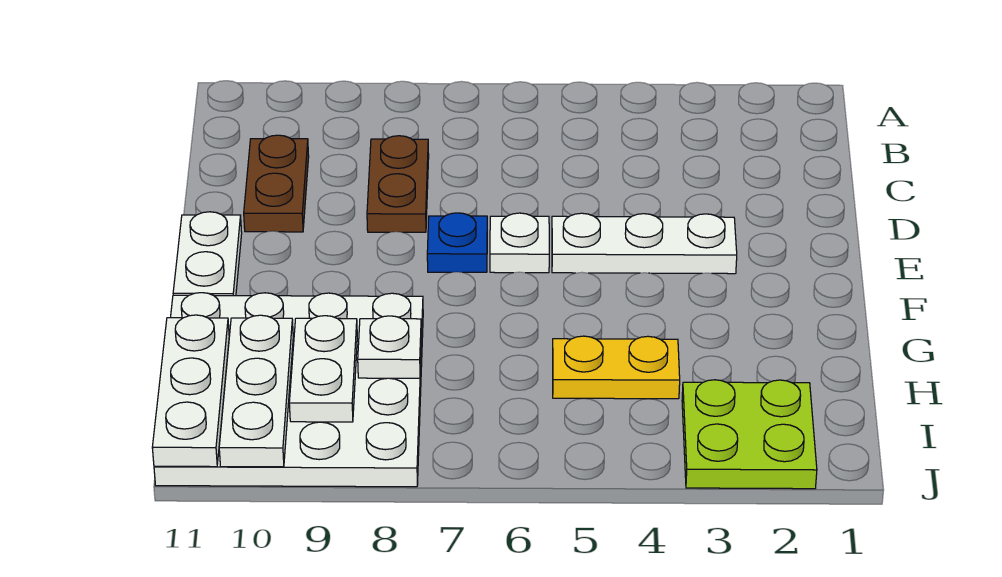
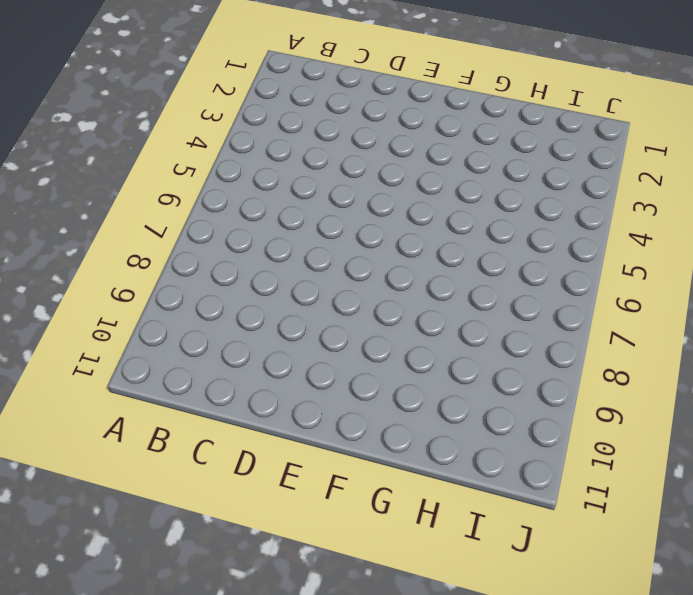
none -> brown plate C8:D8 level 1
none -> brown plate C10:D10 level 1
none -> white plate E3:E5 level 1

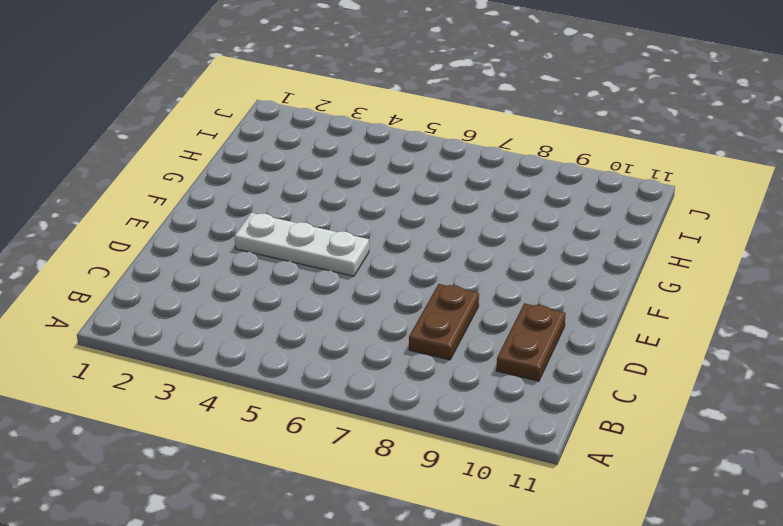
none -> white plate E6 level 1
none -> blue plate E7 level 1
none -> white plate E11:F11 level 1

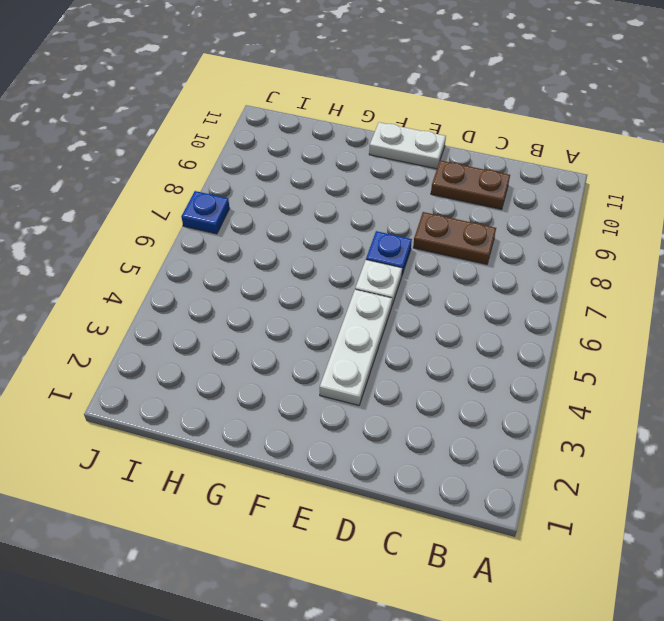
blue plate J7 level 1 -> none
none -> white plate G8:J11 level 1
none -> yellow plate H4:H5 level 1
none -> lime plate I2:J3 level 1

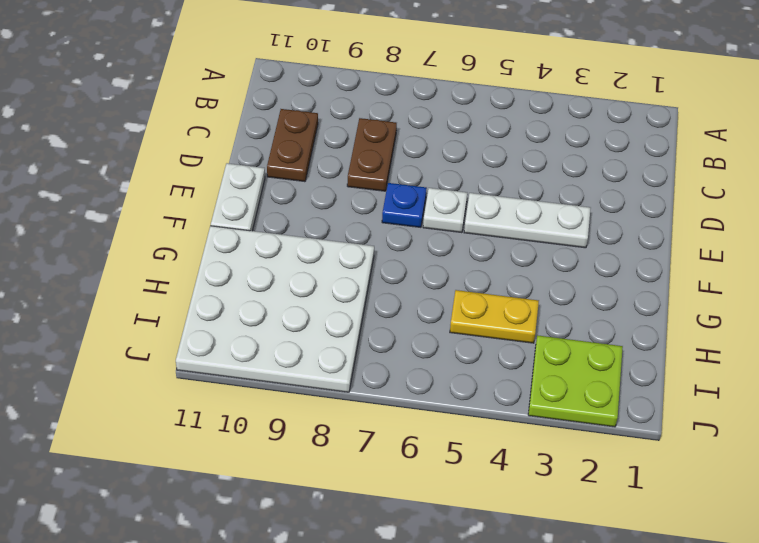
none -> white plate H8 level 2
none -> white plate H9:I9 level 2
none -> white plate H10:J10 level 2

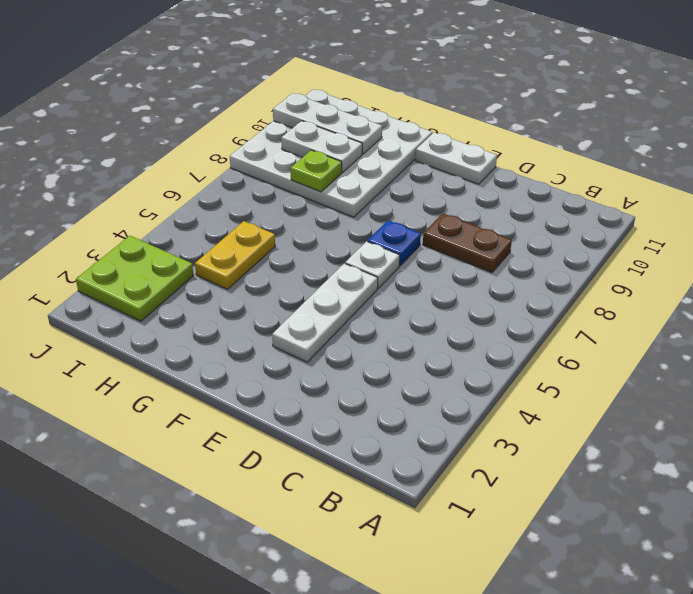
lime plate H8 level 2 -> white plate H8 level 2
none -> brown plate C10:D10 level 1
none -> white plate H11:J11 level 2

